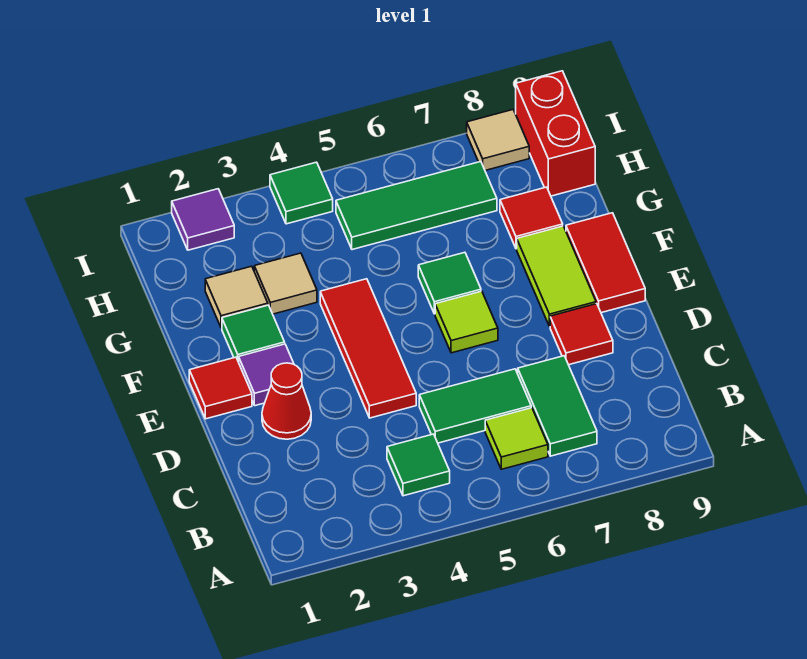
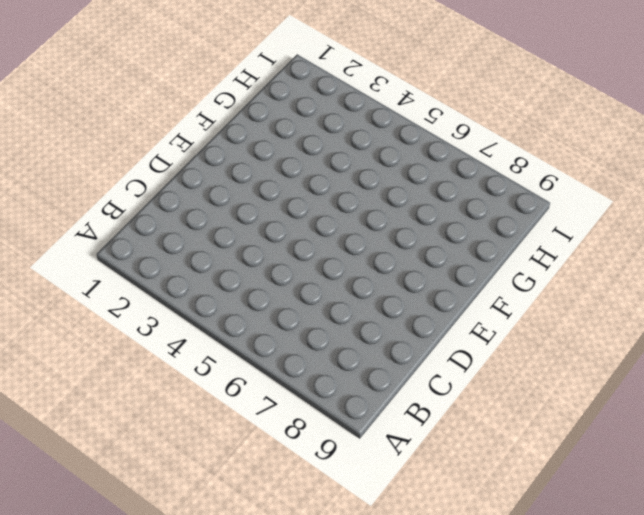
none -> green tile B4 level 1
none -> lime tile B6 level 1
none -> green tile B7:C7 level 1

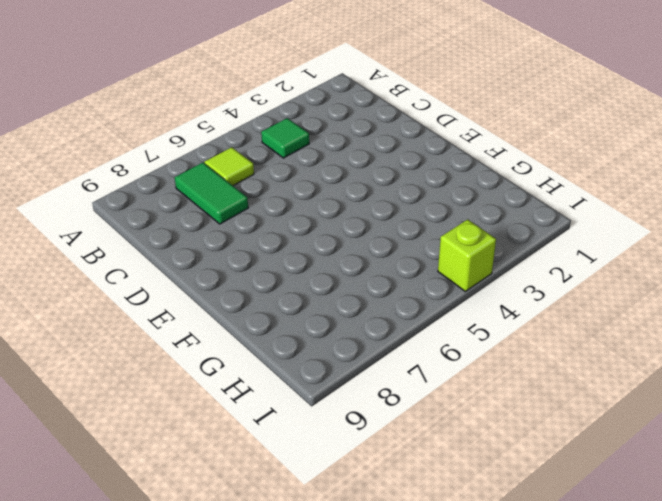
lime brick I4 level 1 -> green tile I4 level 1
none -> green tile C5:C6 level 1
none -> red cone D2 level 1
none -> red tile D4:F4 level 1

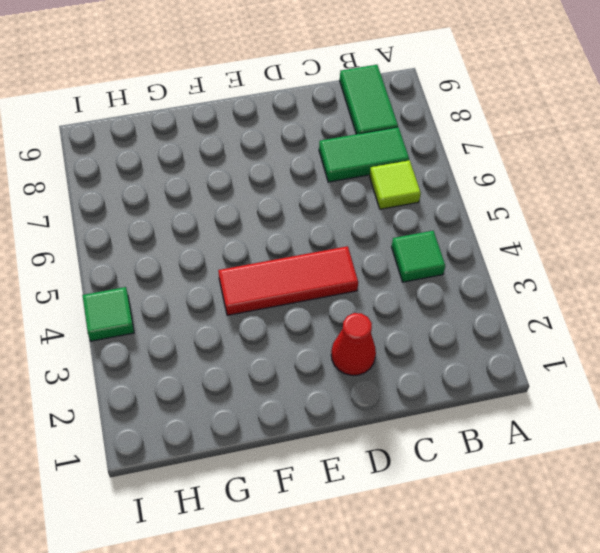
green tile B8:B9 level 1 -> green tile C5:C6 level 1
none -> red tile D8 level 1
none -> red tile E1 level 1
none -> purple tile E2 level 1

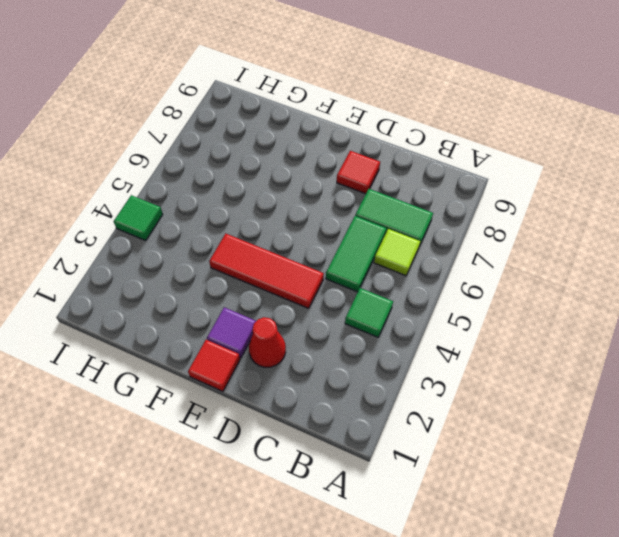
none -> lime tile E6 level 1
none -> lime tile E8:F8 level 1
none -> red tile E9:F9 level 1

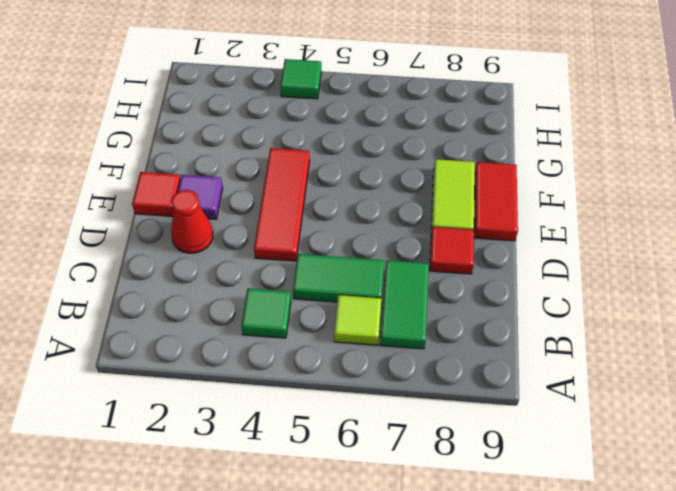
none -> lime tile E6 level 1
none -> green tile F2 level 1
none -> green tile F6 level 1

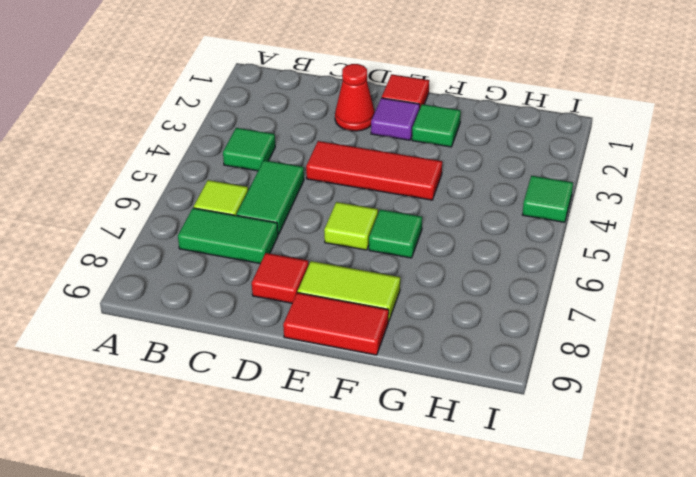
none -> tan tile G2 level 1
none -> tan tile G3 level 1
none -> red tile G8 level 1

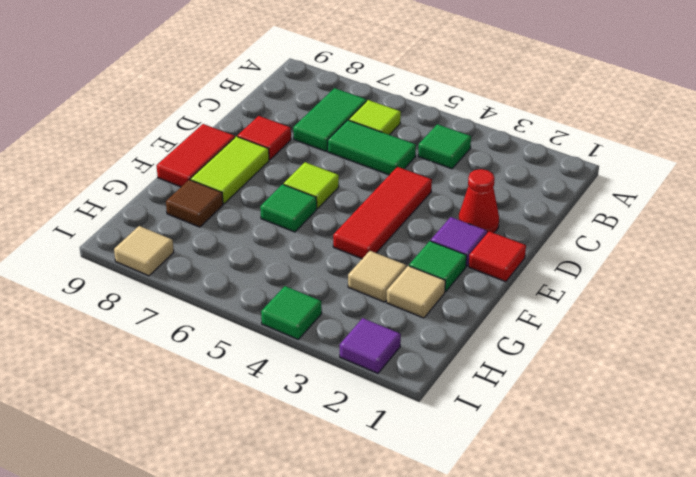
brown tile G8 level 1 -> red tile G8 level 1
none -> green tile H5:H7 level 1
none -> red brick H9:I9 level 1

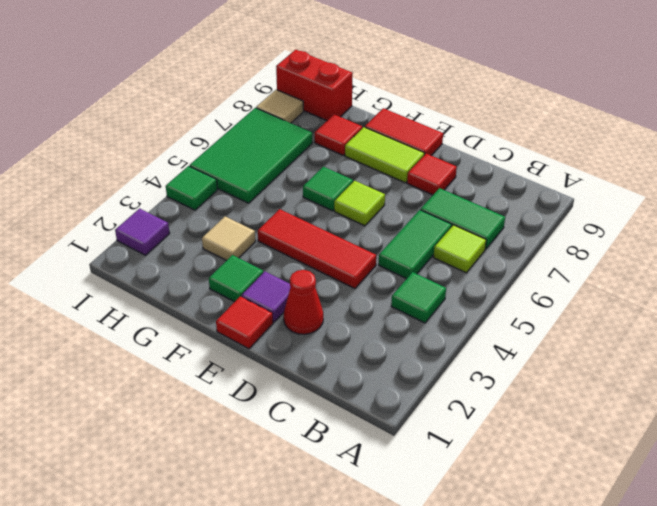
green tile H5:I7 level 1 -> green tile H5:H7 level 1
none -> tan tile G2 level 1

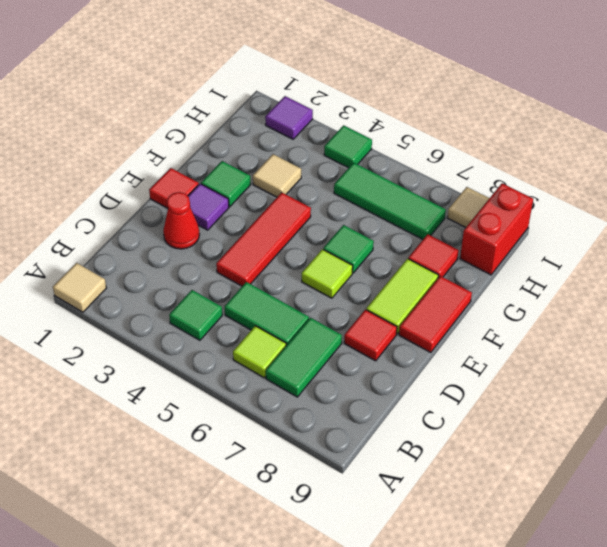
tan tile A1 level 1 -> tan tile G2 level 1

